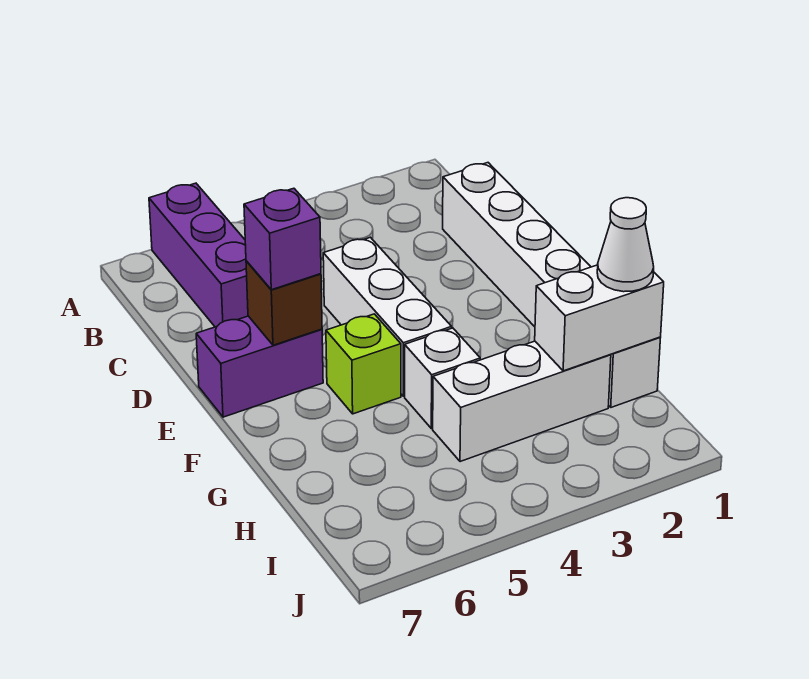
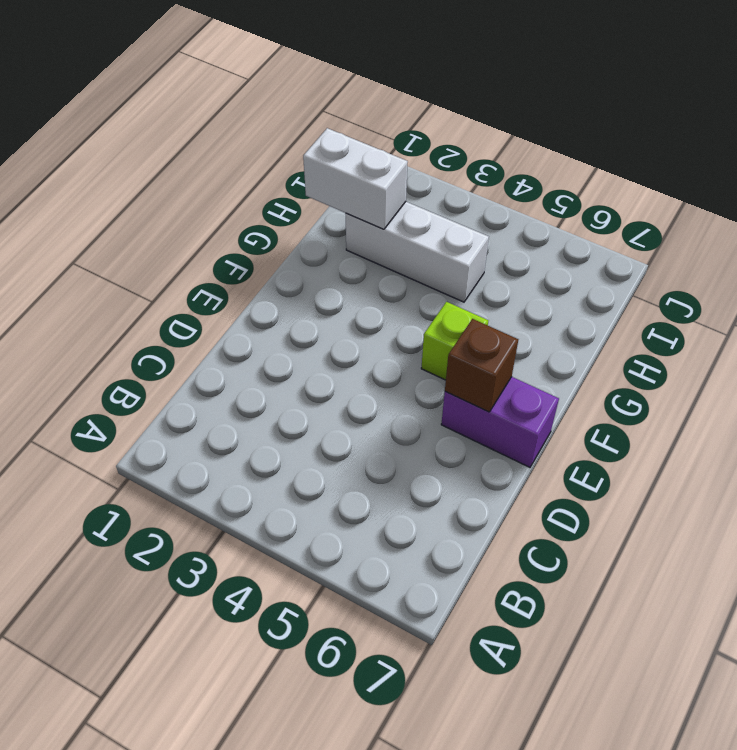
none -> purple brick A6:C6 level 1
none -> white brick C1:H1 level 1

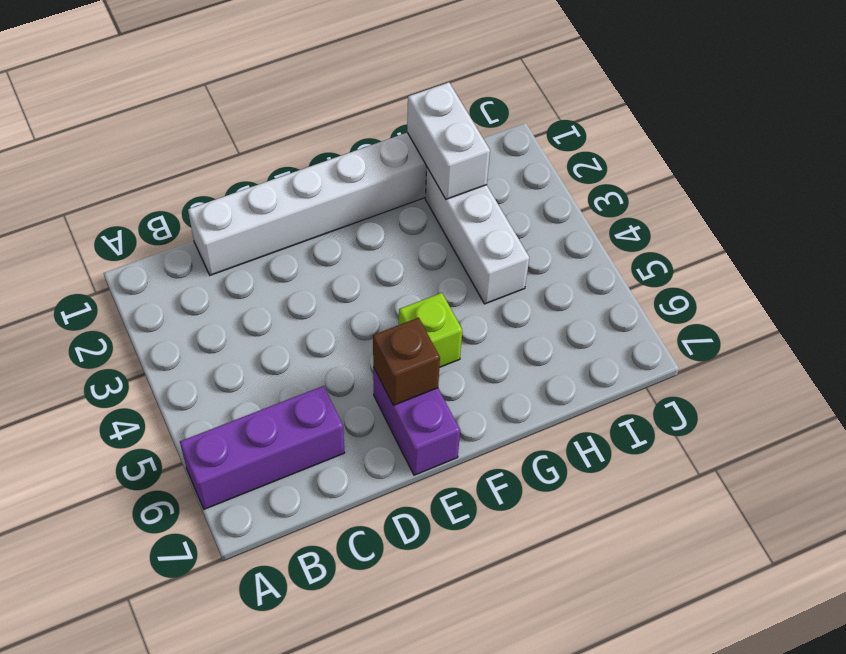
none -> white brick D4:F4 level 1
none -> white brick G4 level 1

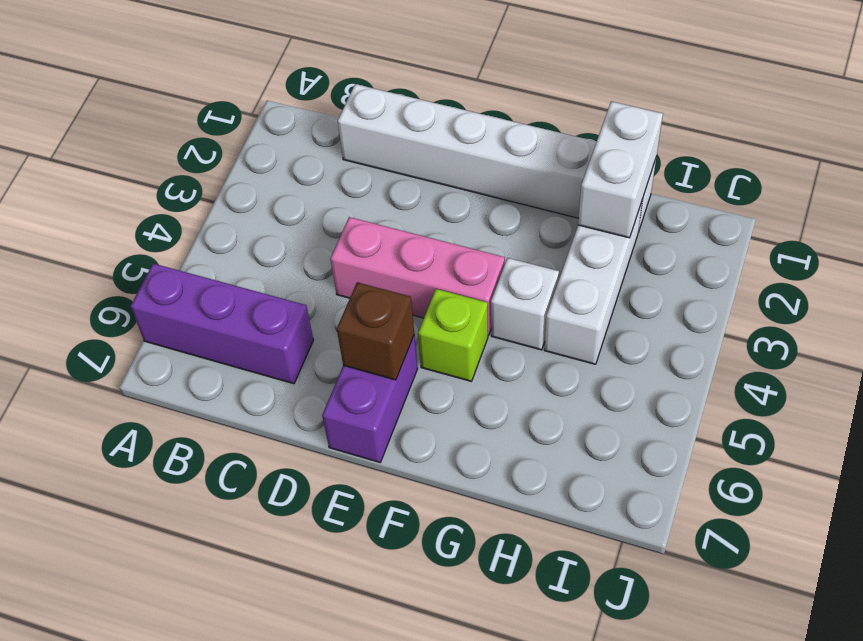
pink brick D4:F4 level 1 -> white brick D4:F4 level 1
none -> purple brick E6 level 3
none -> white cone H1 level 3

